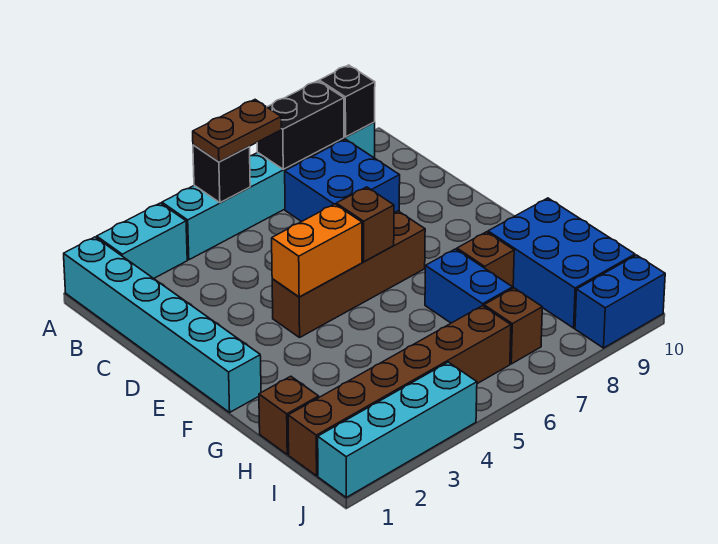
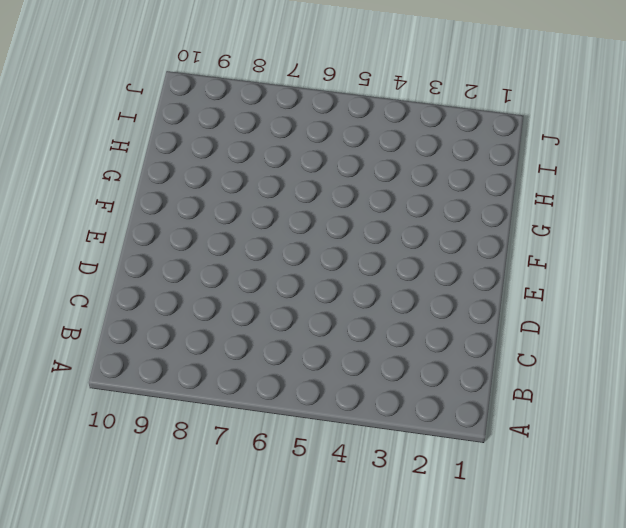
none -> cyan brick A1:F1 level 1
none -> cyan brick A2:A3 level 1
none -> cyan brick A4:A9 level 1

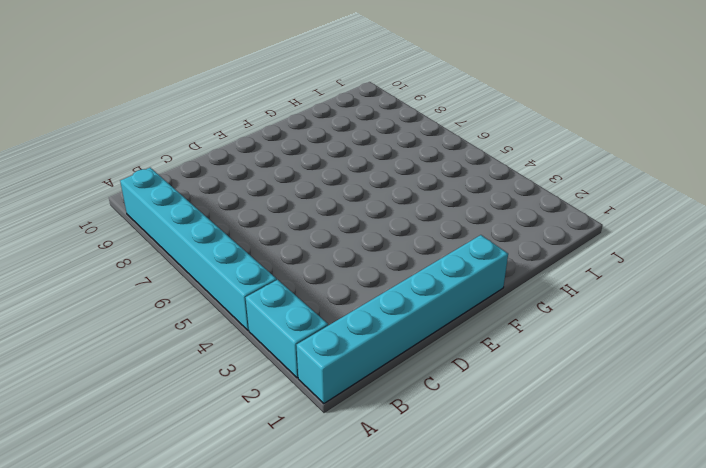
none -> blue brick B7:C8 level 1
none -> brown brick E4:E7 level 1
none -> blue brick G7:H7 level 1

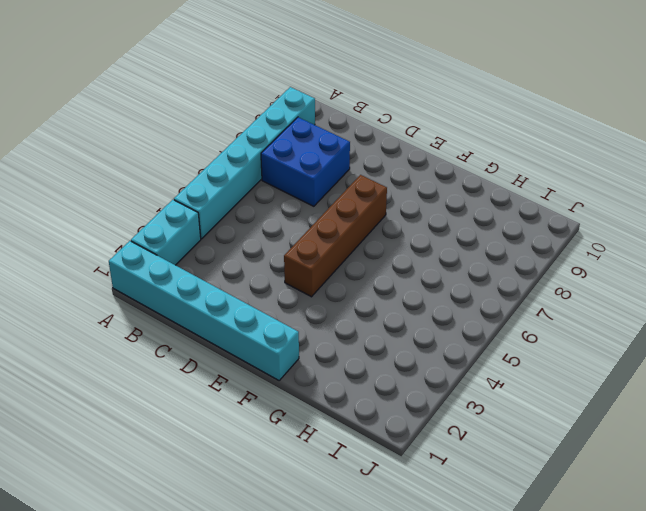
none -> blue brick G7:H7 level 1
none -> brown brick G8 level 1
none -> blue brick G9:I10 level 1

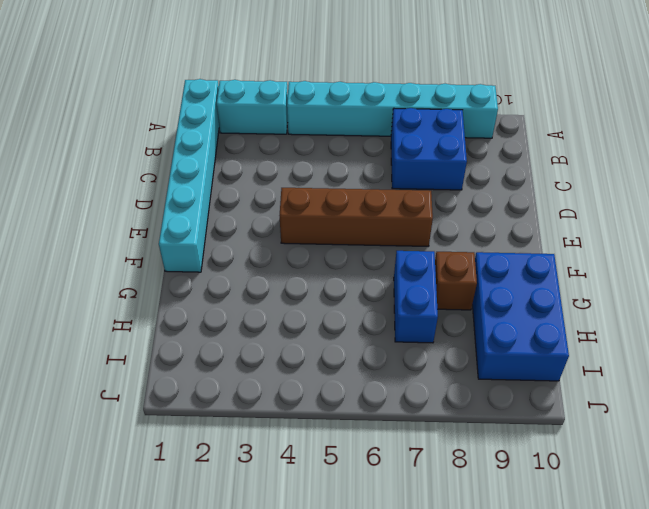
none -> brown brick H1 level 1
none -> brown brick I1:I6 level 1
none -> brown brick I7 level 1

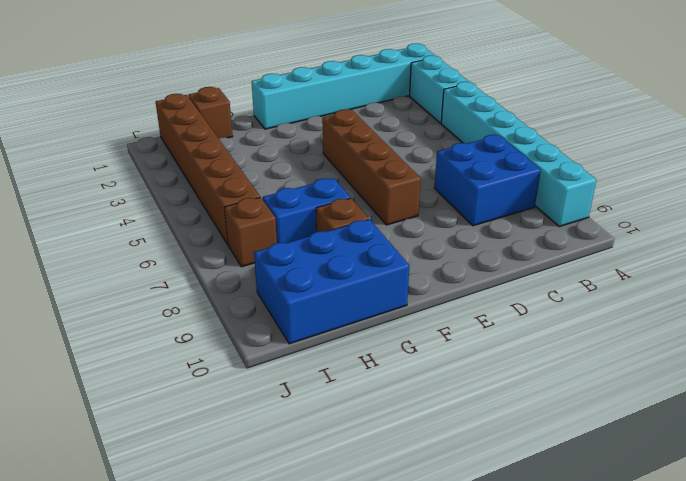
none -> cyan brick J1:J4 level 1
none -> blue brick J9:J10 level 1
none -> black brick A5 level 2

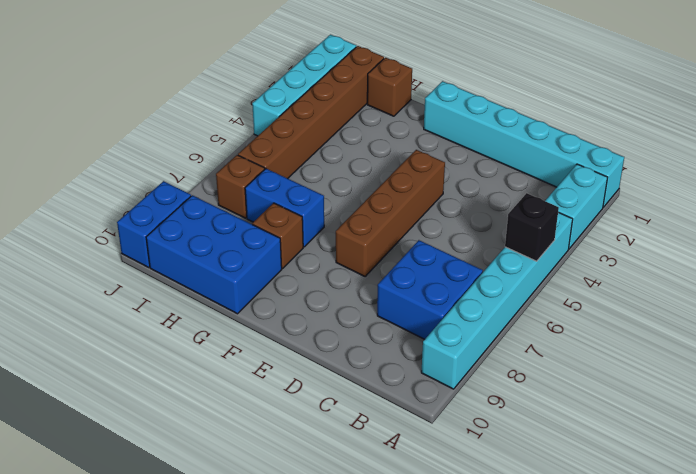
none -> black brick A7:A8 level 2
none -> black brick A9 level 2
none -> orange brick E4:E5 level 2

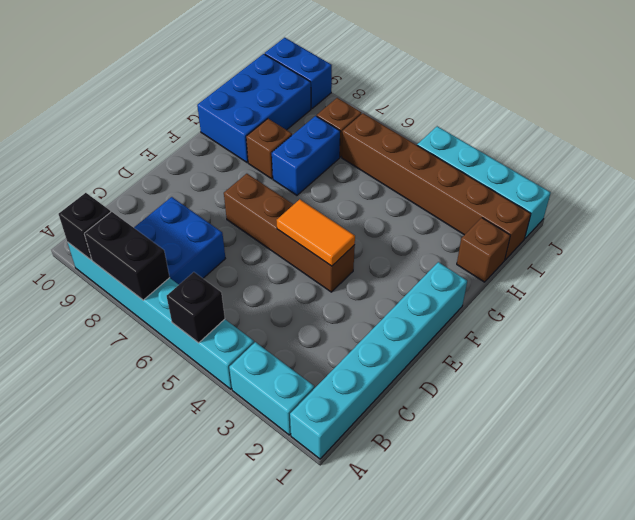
orange tile E4:E5 level 2 -> orange brick E4:E5 level 2
none -> brown brick E6 level 2
none -> brown plate A5:A6 level 3

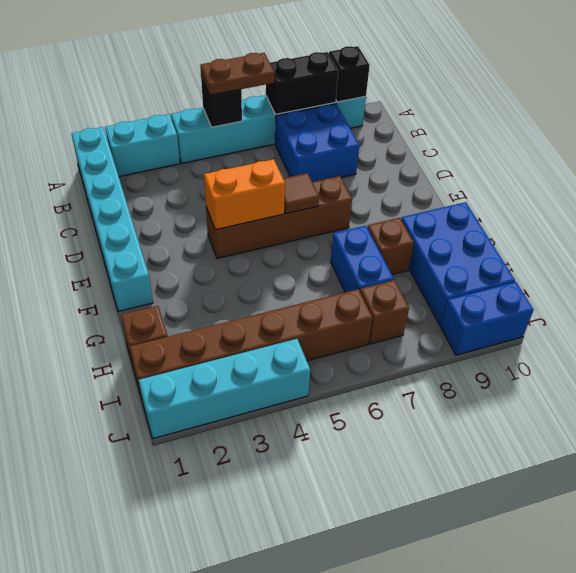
brown tile E6 level 2 -> brown brick E6 level 2

